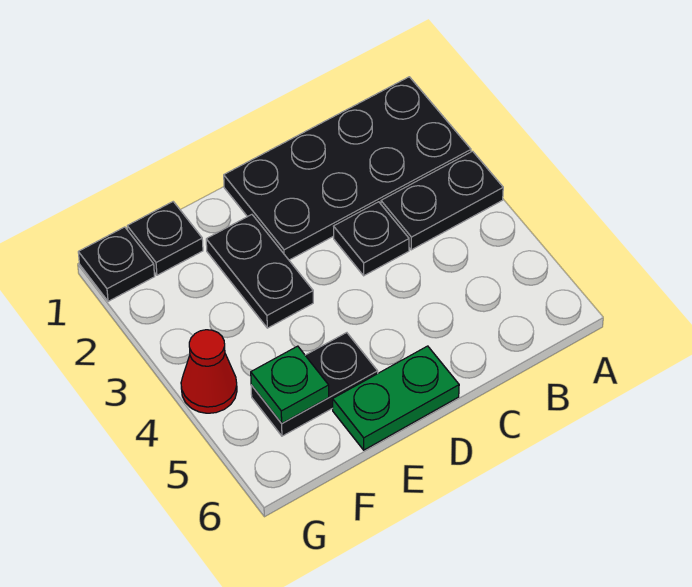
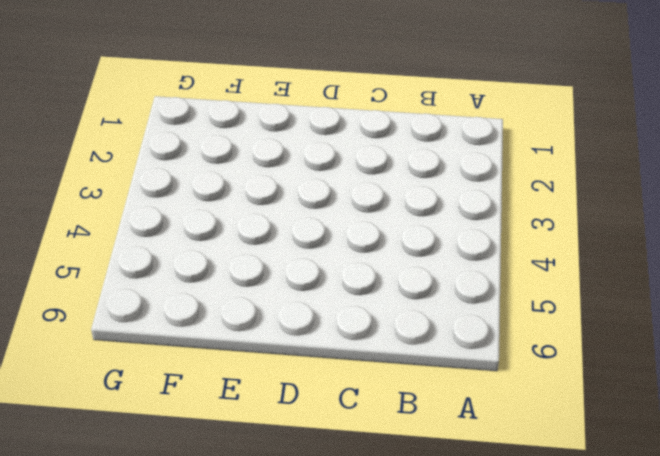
none -> black plate A1:D2 level 1
none -> black plate A3:B3 level 1

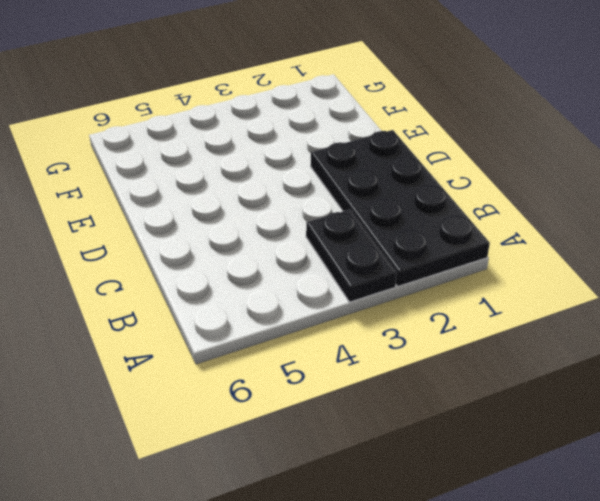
none -> black plate C3 level 1
none -> green plate D6:E6 level 1

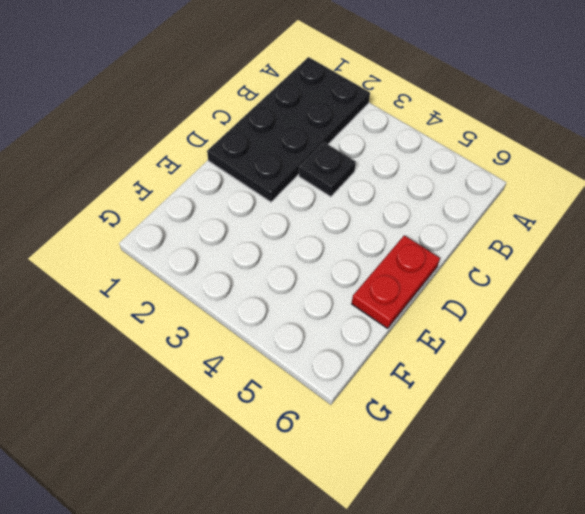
red plate D6:E6 level 1 -> green plate D6:E6 level 1
none -> black plate A3:B3 level 1
none -> black plate E2:E3 level 1

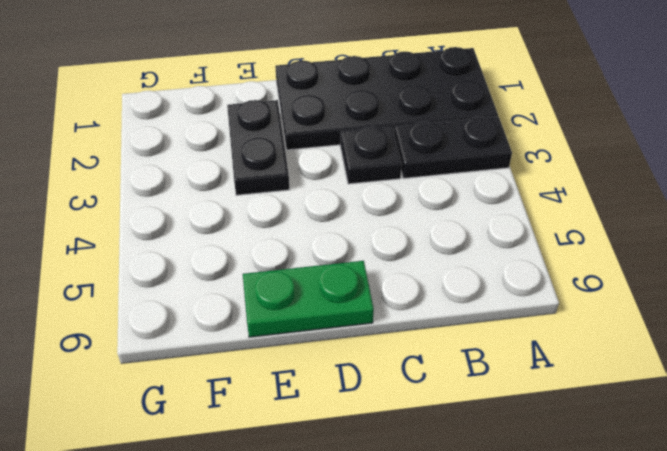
none -> black plate E5:F5 level 1
none -> black plate F1 level 1

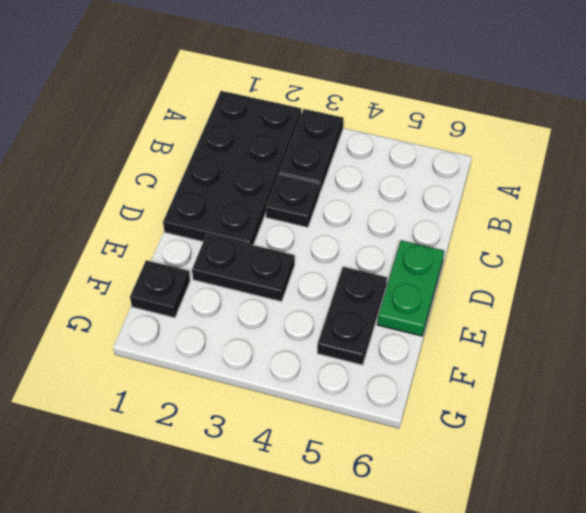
none -> black plate G1 level 1
none -> red cone G4 level 1

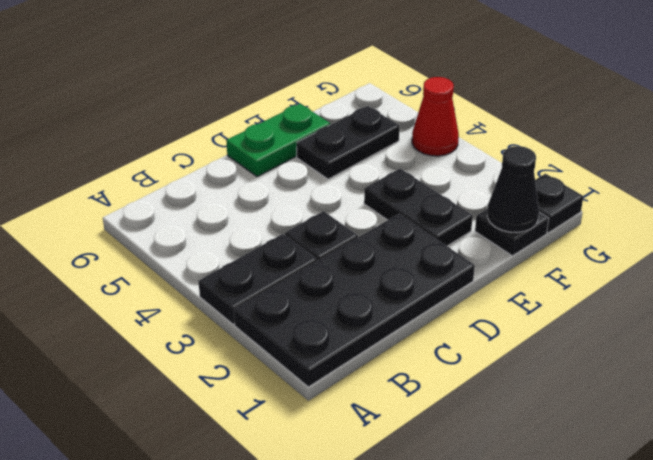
black cone F1 level 2 -> none
none -> green plate F5 level 2

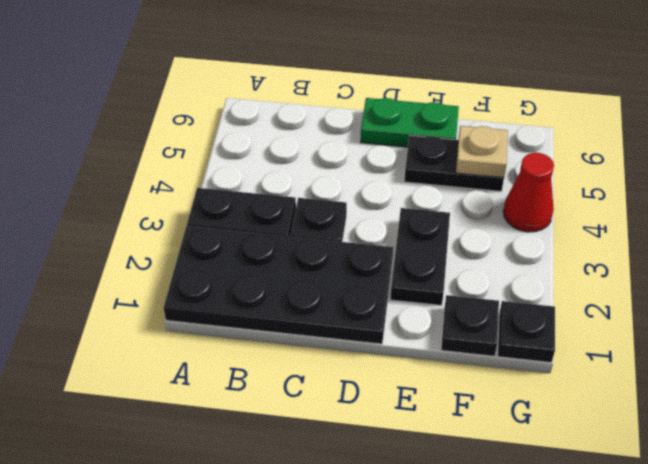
tan plate F5 level 2 -> green plate F5 level 2

